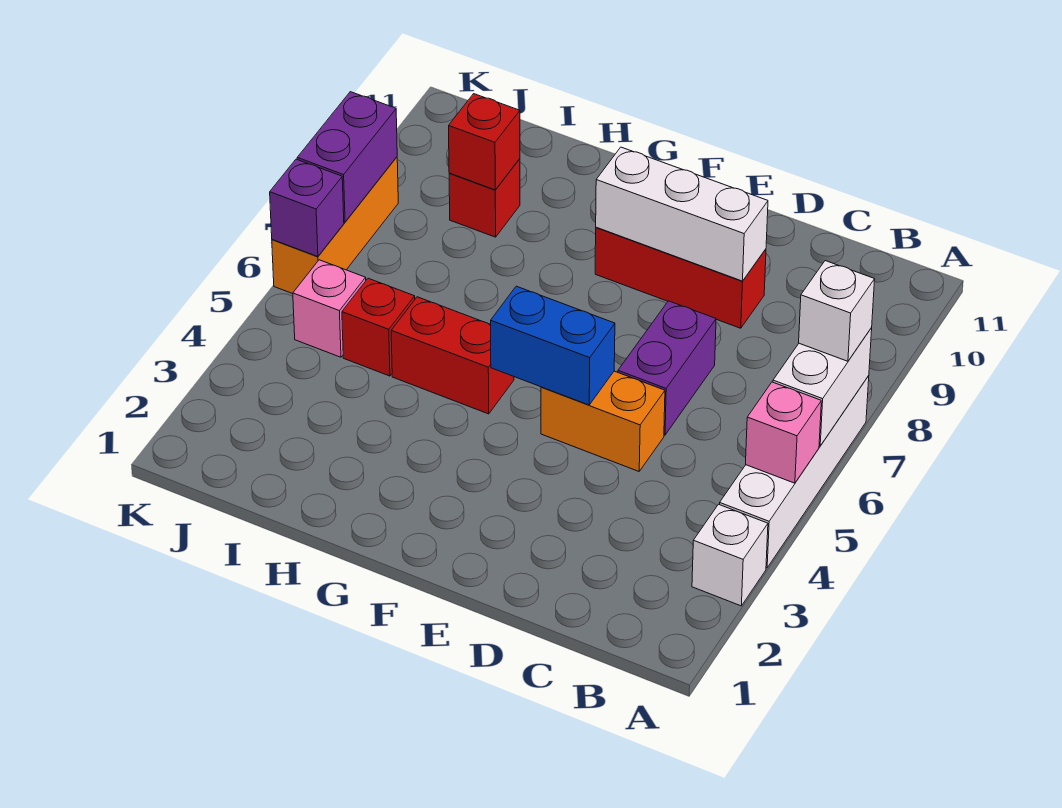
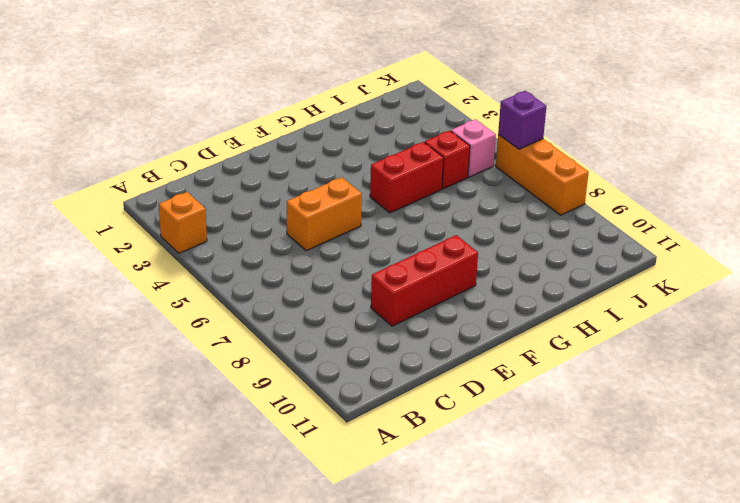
orange brick A3 level 1 -> white brick A3 level 1
none -> white brick A4:A7 level 1
none -> purple brick D6:D7 level 1
none -> red brick I9 level 1

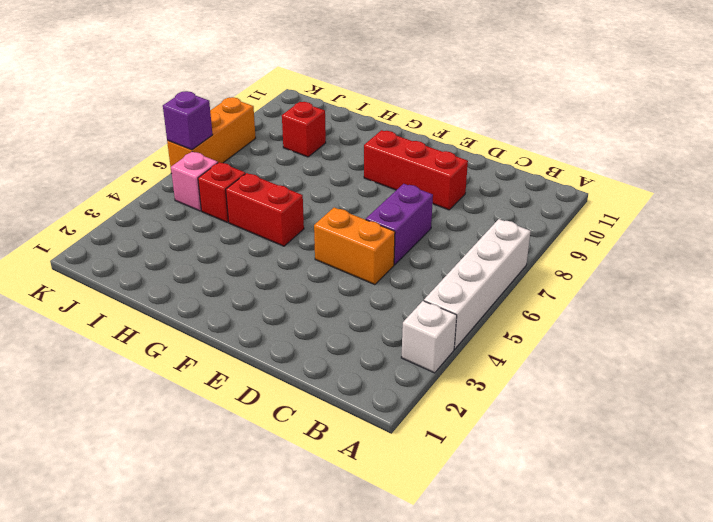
none -> pink brick A5 level 2
none -> white brick A6:A7 level 2
none -> white brick D9:F9 level 2

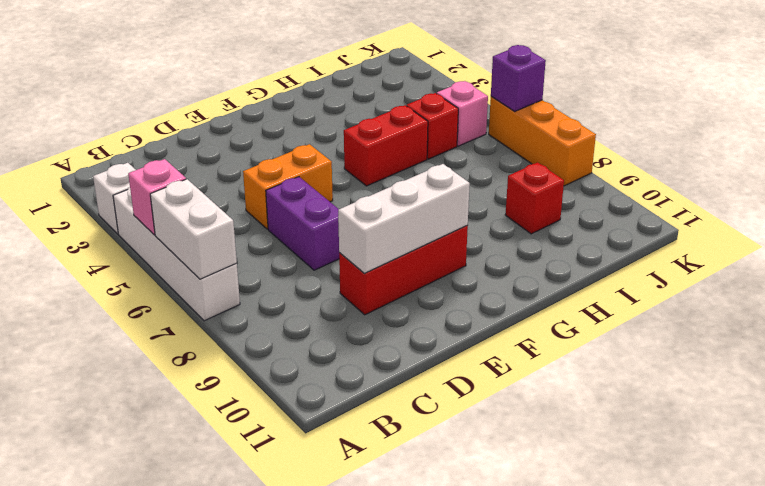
none -> blue brick E5:F5 level 2
none -> red brick I9 level 2
none -> purple brick K7:K8 level 2

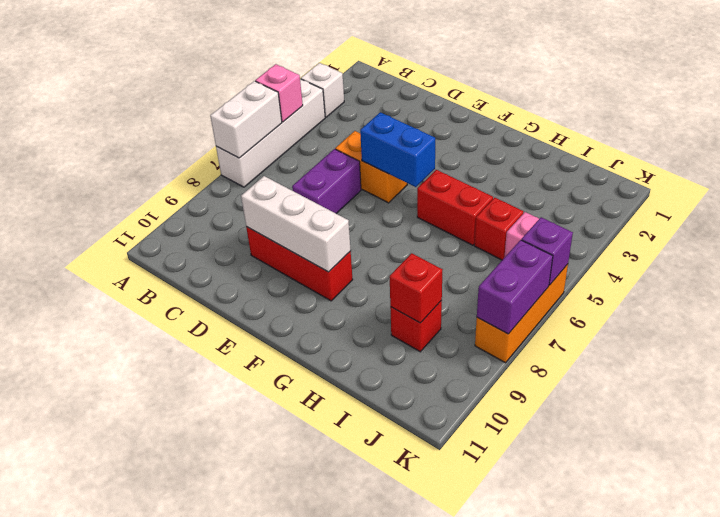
none -> white brick A7 level 3

